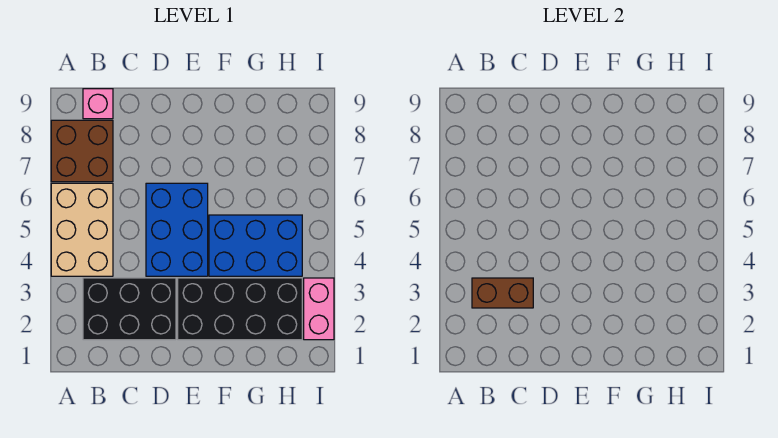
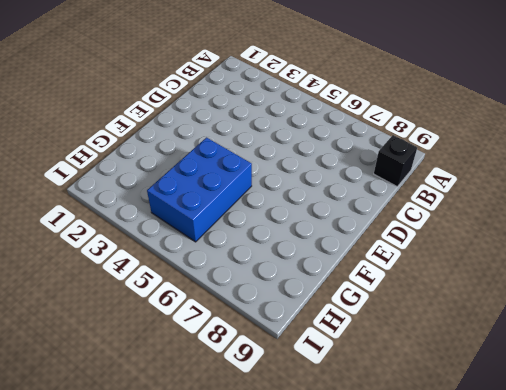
black brick B9 level 1 -> pink brick B9 level 1
none -> tan brick A4:B6 level 1
none -> brown brick A7:B8 level 1

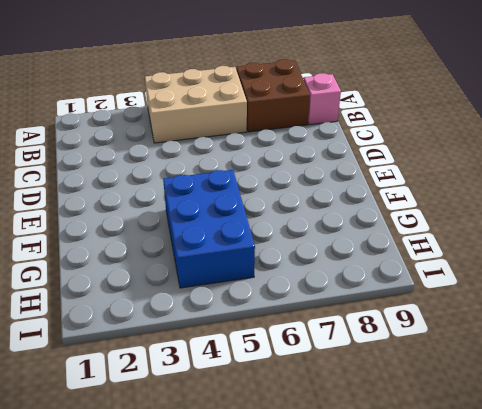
none -> black brick B2:D3 level 1
none -> blue brick D4:E6 level 1

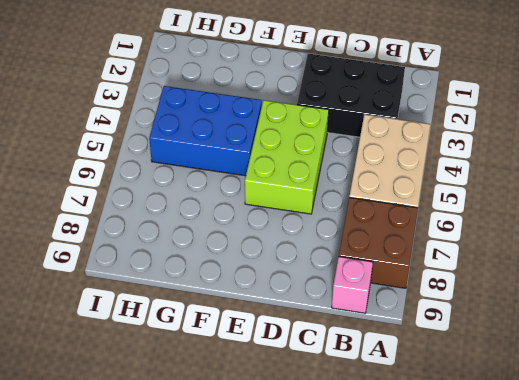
lime brick D4:E6 level 1 -> blue brick D4:E6 level 1
none -> black brick E2:H3 level 1
none -> pink brick I2:I3 level 1

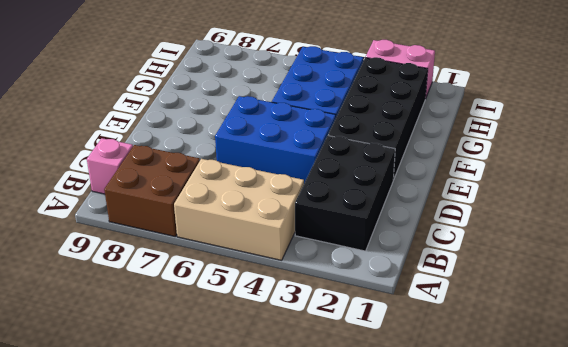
none -> brown brick B3:C3 level 2

